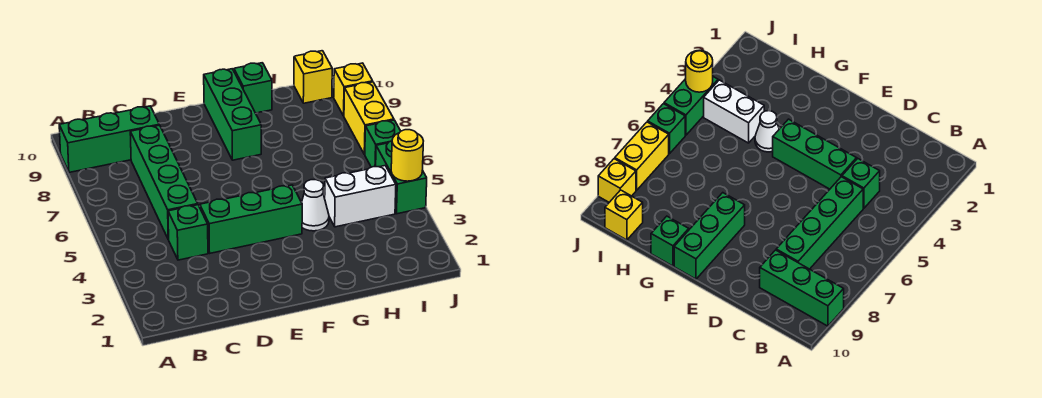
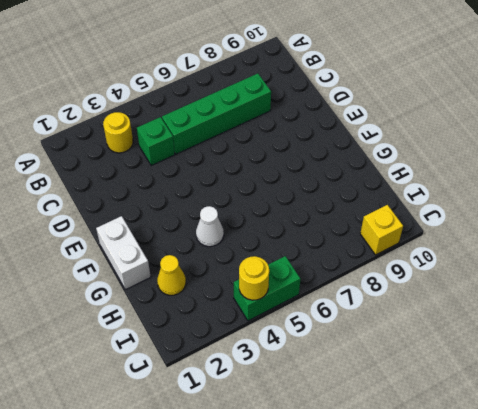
yellow round brick B3 level 1 -> none
white brick F1:G1 level 1 -> white brick H4:I4 level 1
yellow cone H2 level 1 -> none
none -> green brick A9:C9 level 1
none -> green brick D4:F4 level 1
none -> green brick F8:F10 level 1

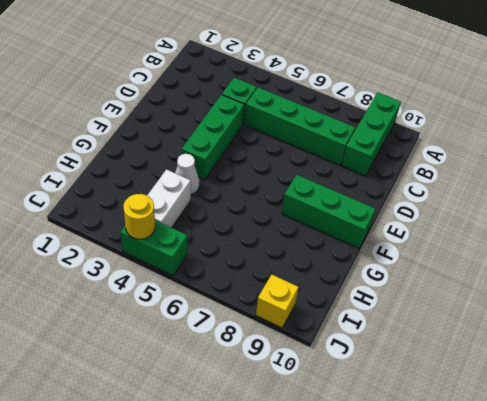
none -> green brick G10 level 1
none -> yellow brick I10 level 1
none -> green brick J6 level 1

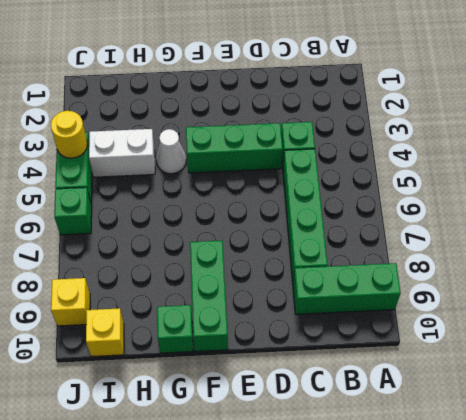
none -> yellow brick J7:J8 level 1

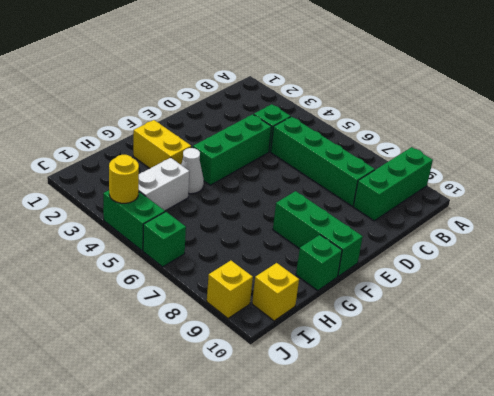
yellow brick G2:G3 level 1 -> yellow brick J7:J8 level 1

